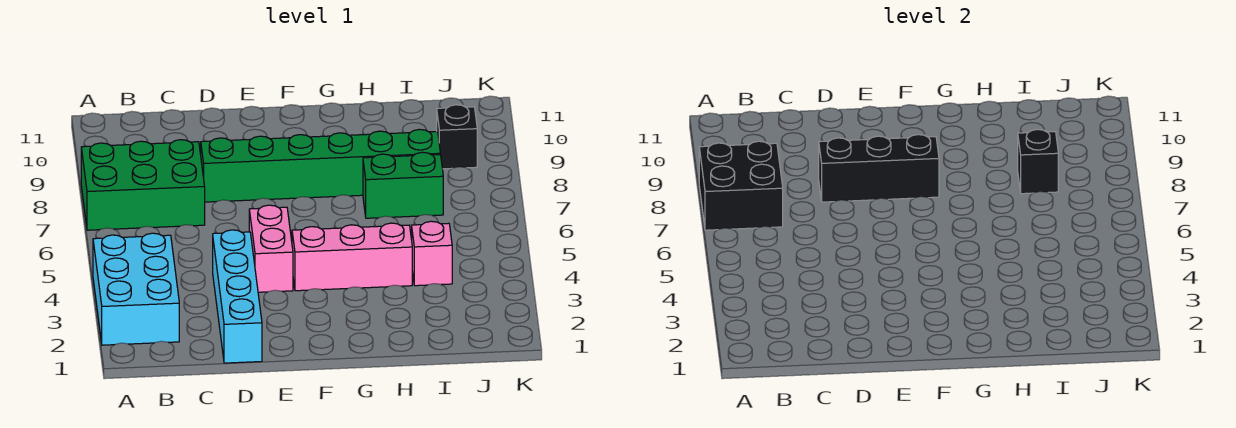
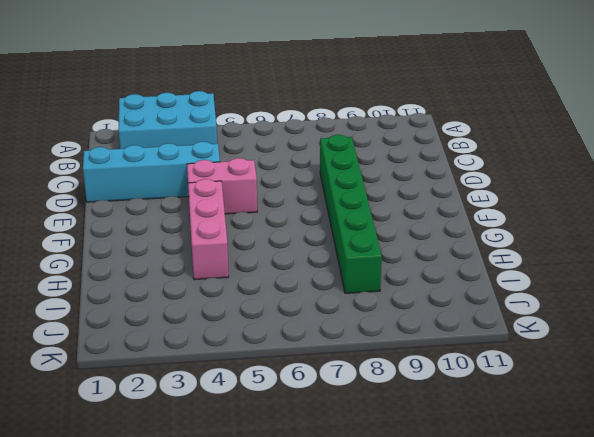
none -> green brick A7:C8 level 1
none -> green brick H7:I7 level 1
none -> pink brick I4 level 1

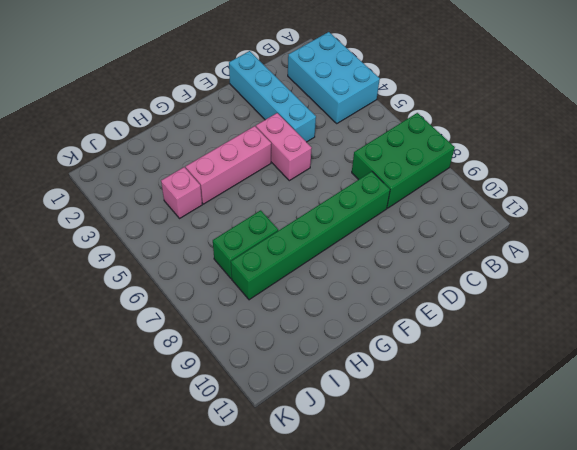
none -> black brick J9 level 1
none -> black brick A7:B8 level 2
none -> black brick D8:F8 level 2

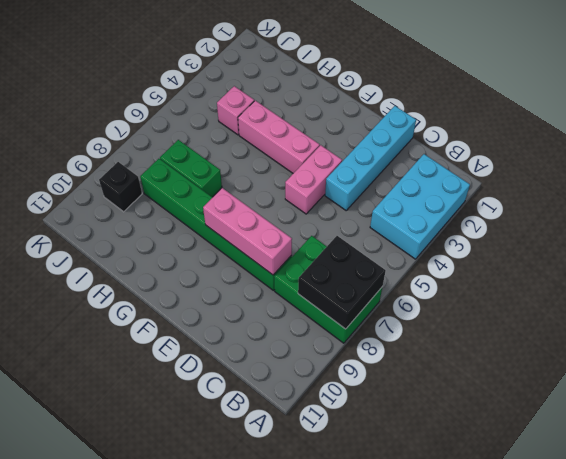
pink brick D8:F8 level 2 -> black brick D8:F8 level 2
none -> black brick I8 level 2

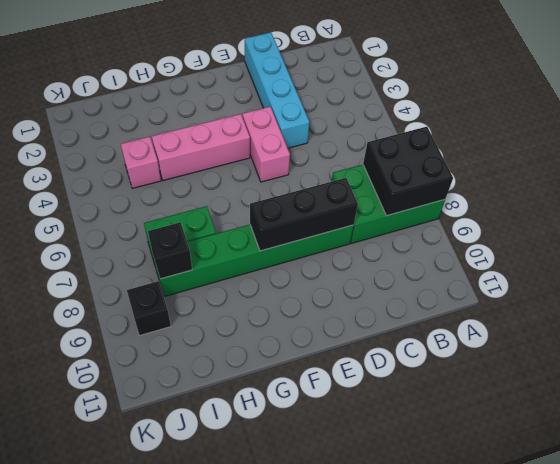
none -> cyan brick A2:B4 level 1

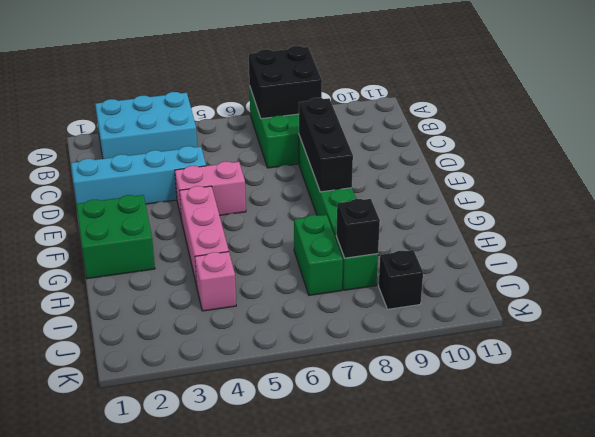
green brick F1:G2 level 1 -> none

